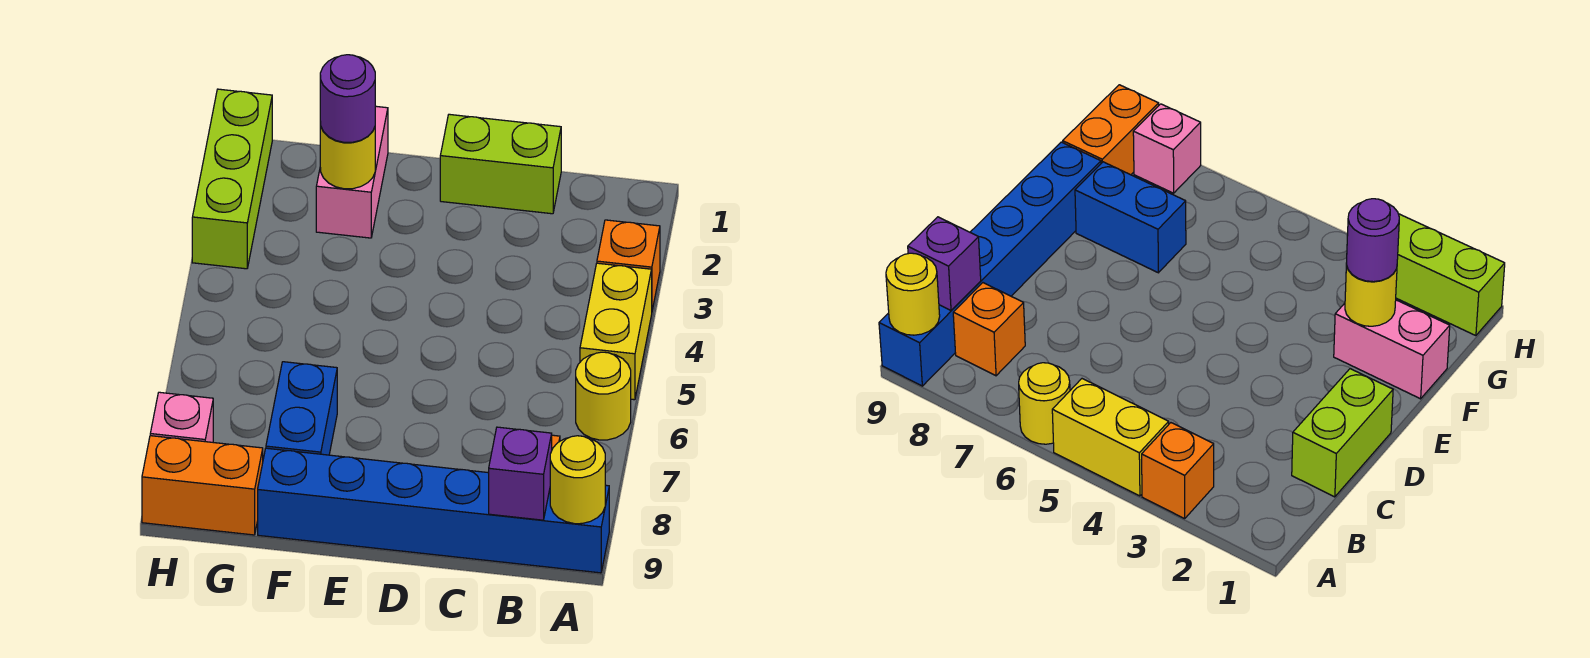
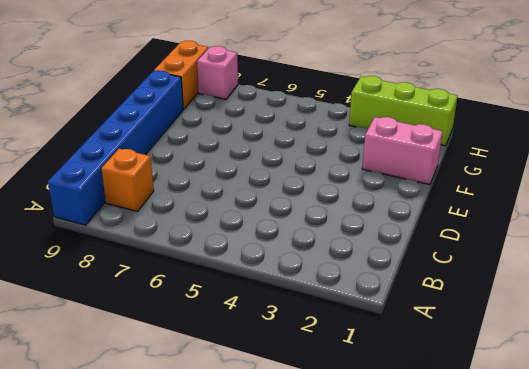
none -> orange brick A3 level 1
none -> yellow brick A4:A5 level 1
none -> yellow round brick A6 level 1

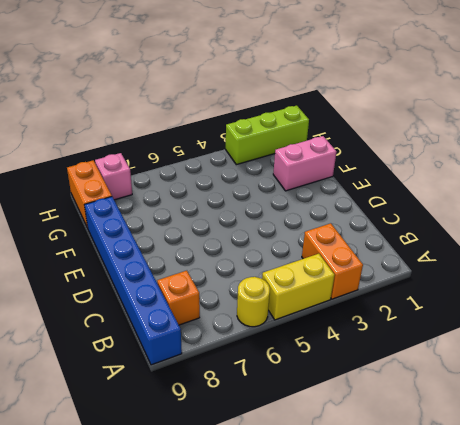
orange brick A3:B3 level 1 -> orange brick A3 level 1
none -> lime brick C1:D1 level 1
none -> blue brick F7:F8 level 1
none -> yellow round brick A9 level 2

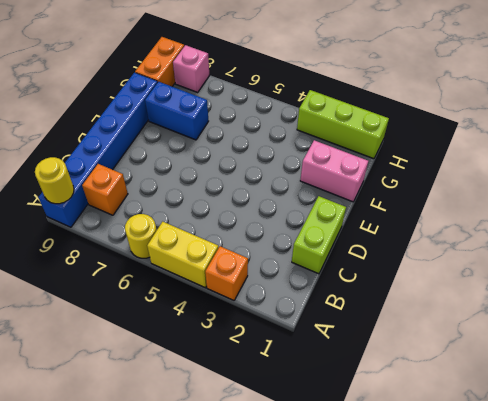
none -> purple brick B9 level 2
none -> yellow round brick F2 level 2
none -> purple round brick F2 level 3

